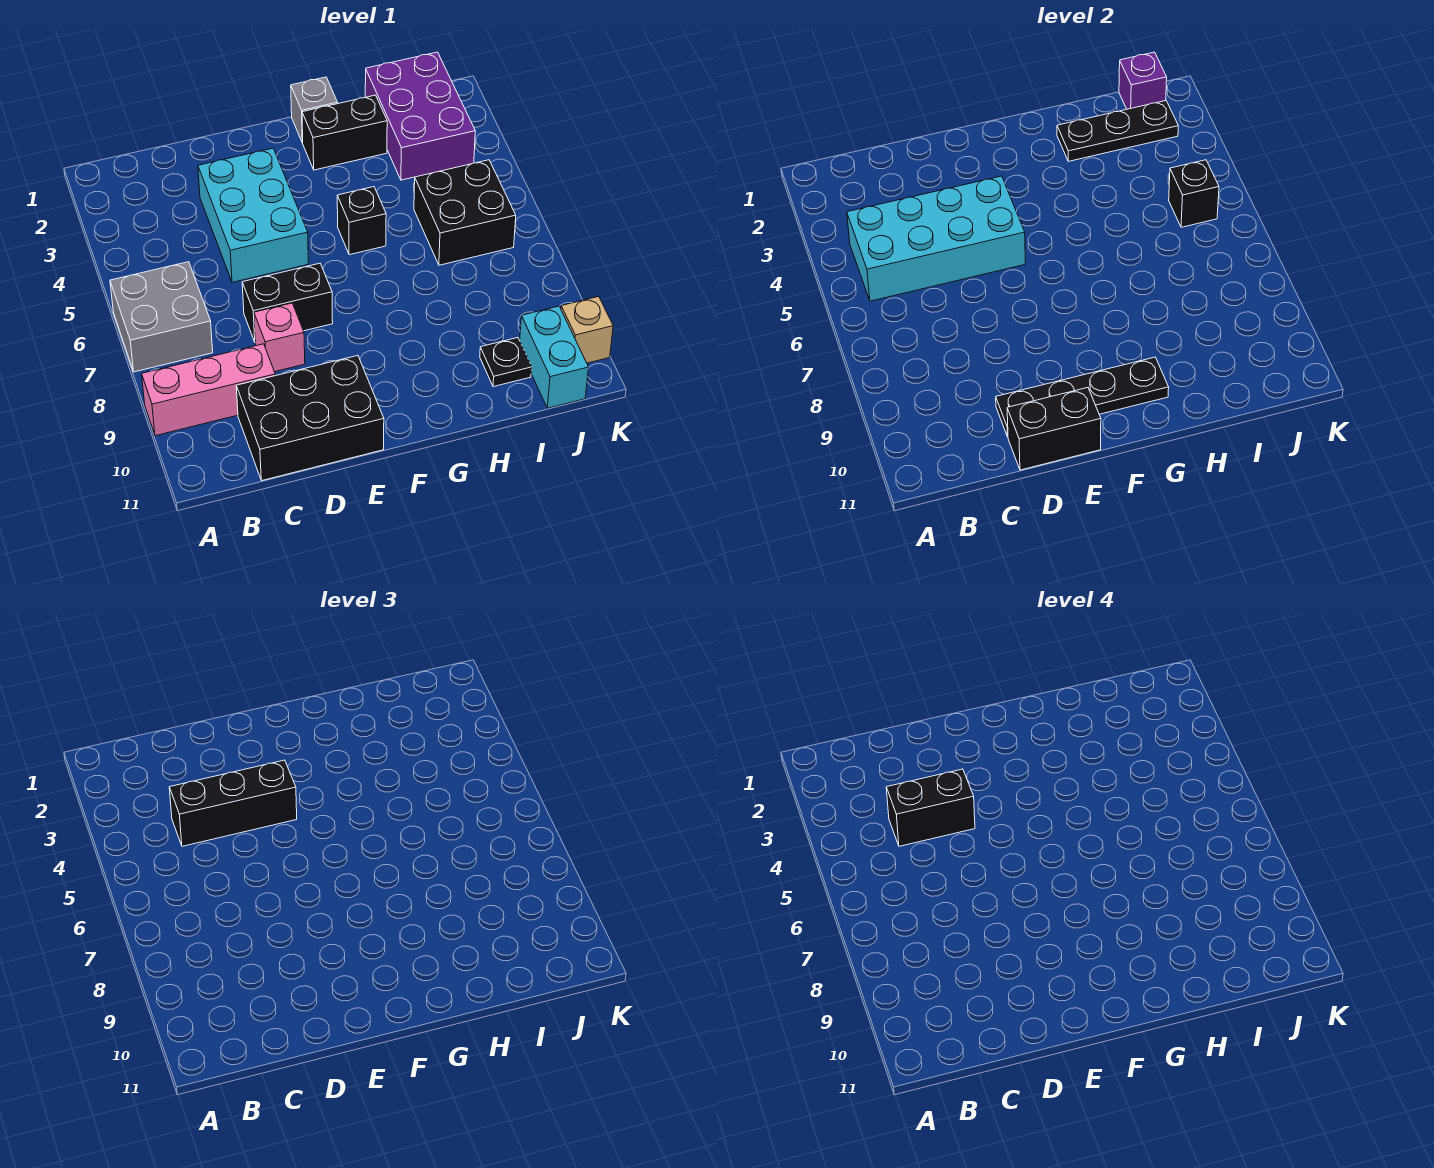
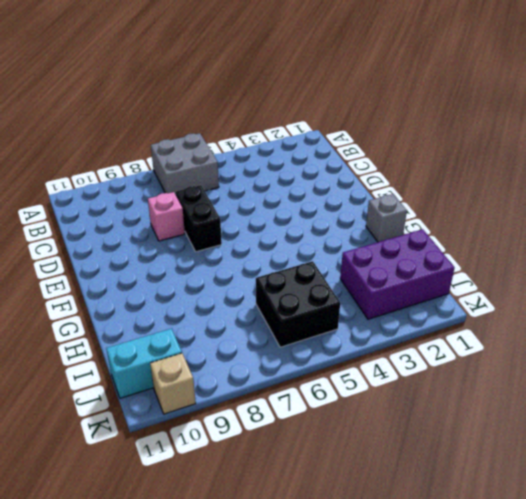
none -> pink brick A9:C9 level 1
none -> black brick C10:E11 level 1
none -> cyan brick D3:E5 level 1

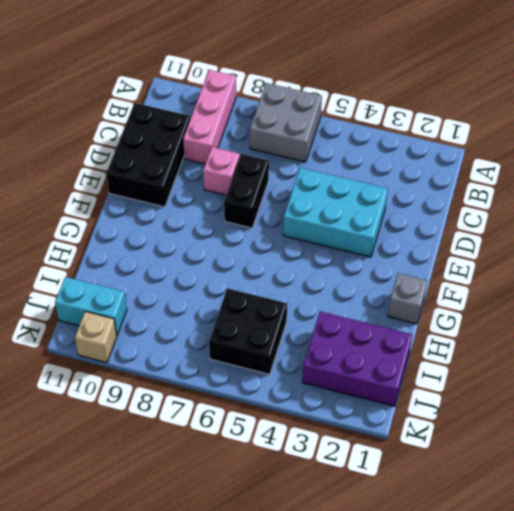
none -> black brick G2:H2 level 1
none -> black brick G5 level 1
none -> black plate I10 level 1

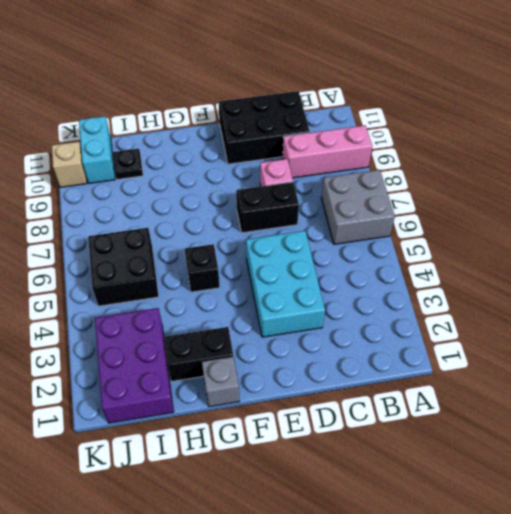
none -> cyan brick B4:E5 level 2
none -> black plate D10:G10 level 2
none -> black brick D11:E11 level 2

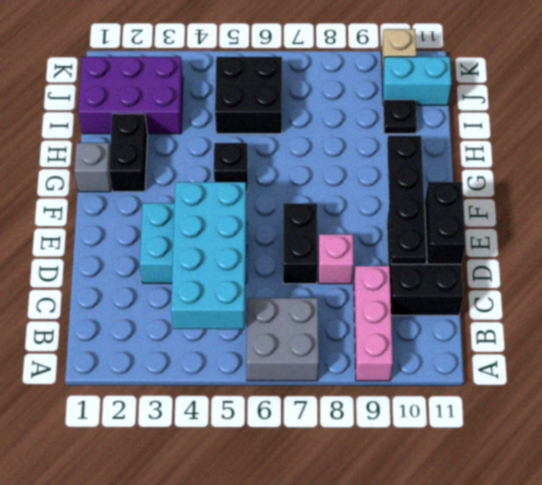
none -> black plate H2:J2 level 2
none -> purple brick J1 level 2
none -> black brick J5 level 2

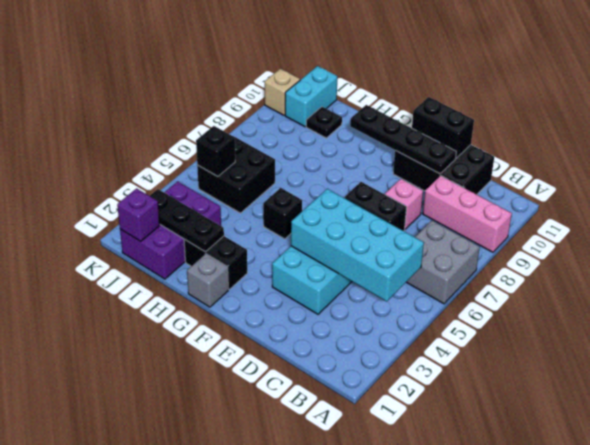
none -> black brick C4:E4 level 3
none -> black brick C4:D4 level 4

